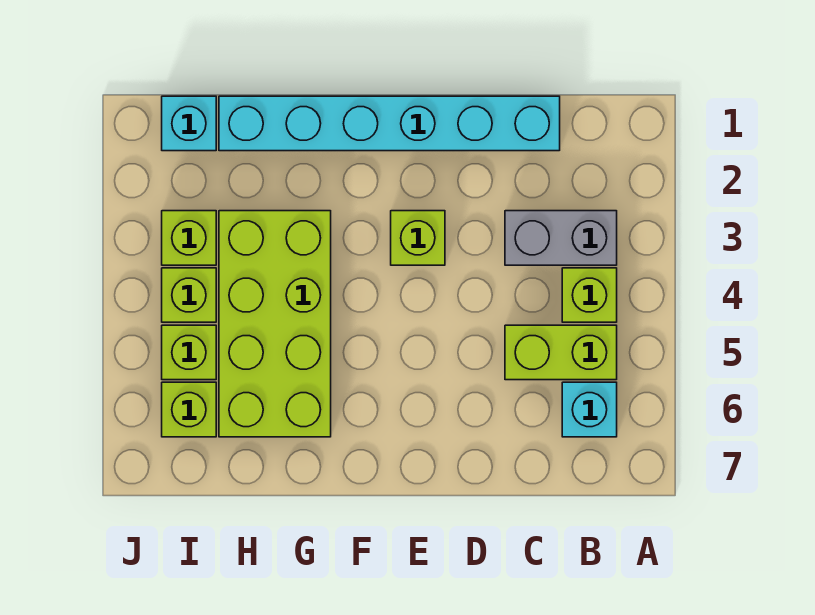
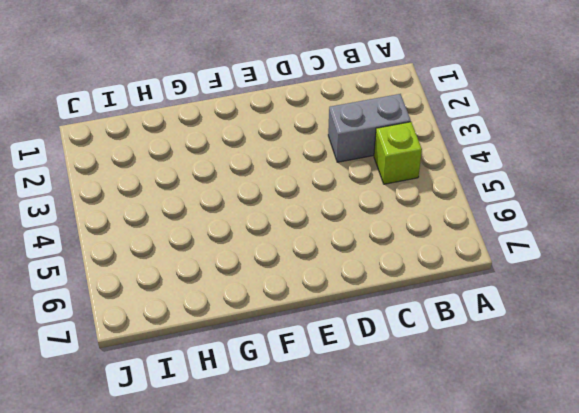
none -> lime brick B5:C5 level 1
none -> cyan brick B6 level 1
none -> cyan brick C1:H1 level 1

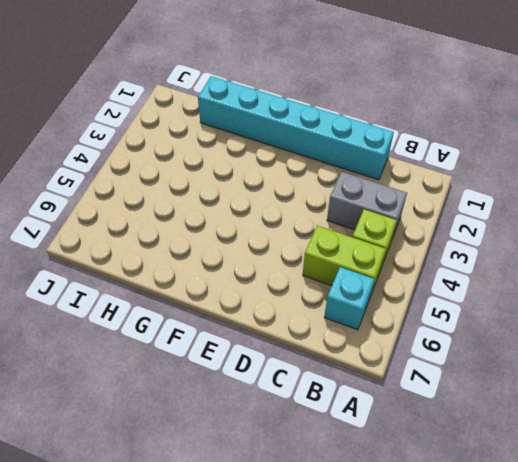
none -> lime brick E3 level 1
none -> lime brick G3:H6 level 1
none -> cyan brick I1 level 1

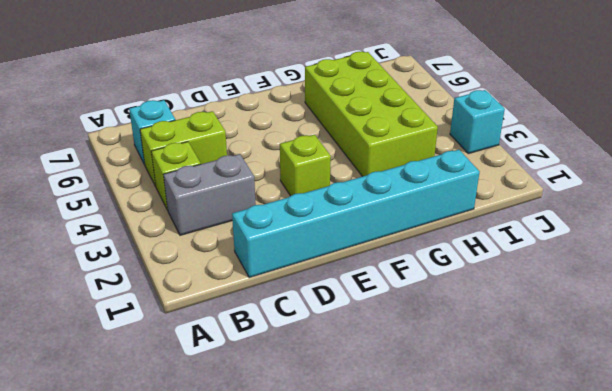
cyan brick J3 level 1 -> cyan brick I1 level 1
none -> lime brick I3 level 1
none -> lime brick I4 level 1
none -> lime brick I5 level 1

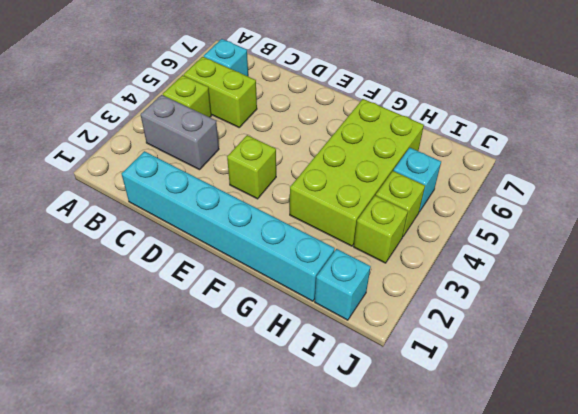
cyan brick I5 level 1 -> lime brick I5 level 1
none -> lime brick I6 level 1

